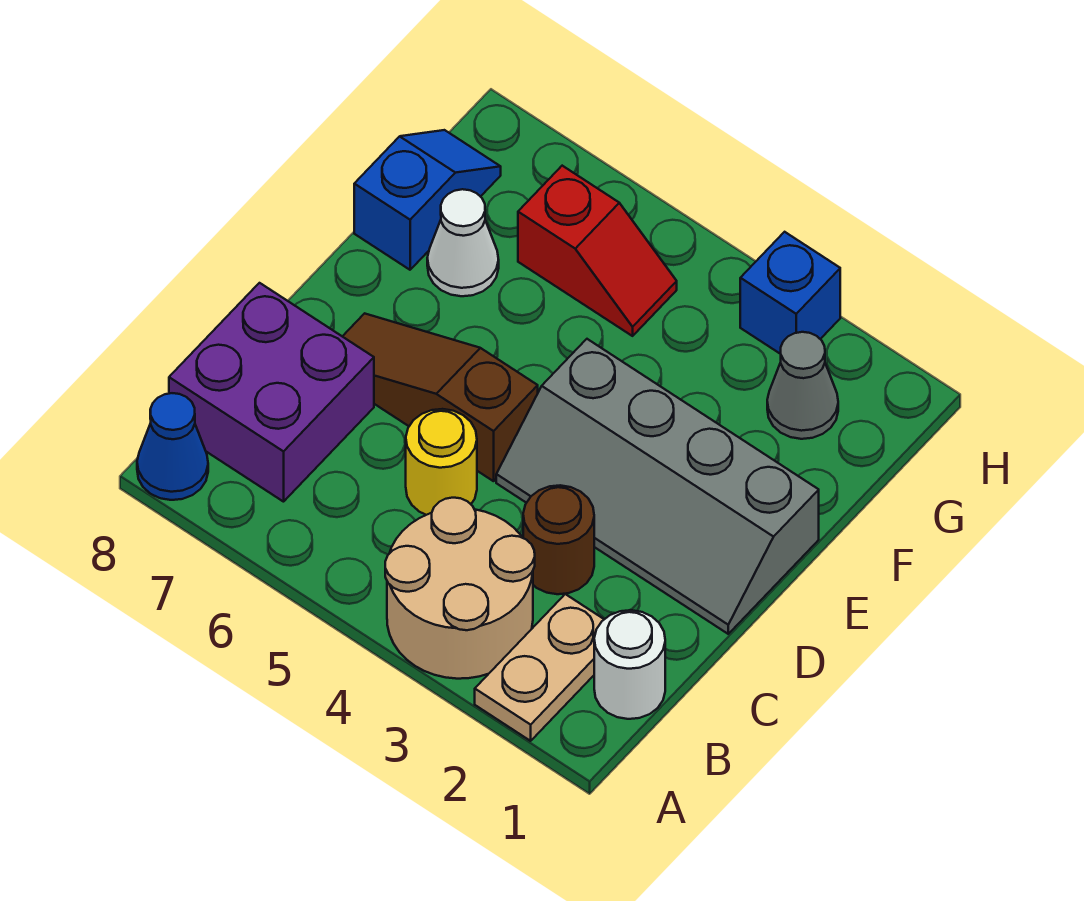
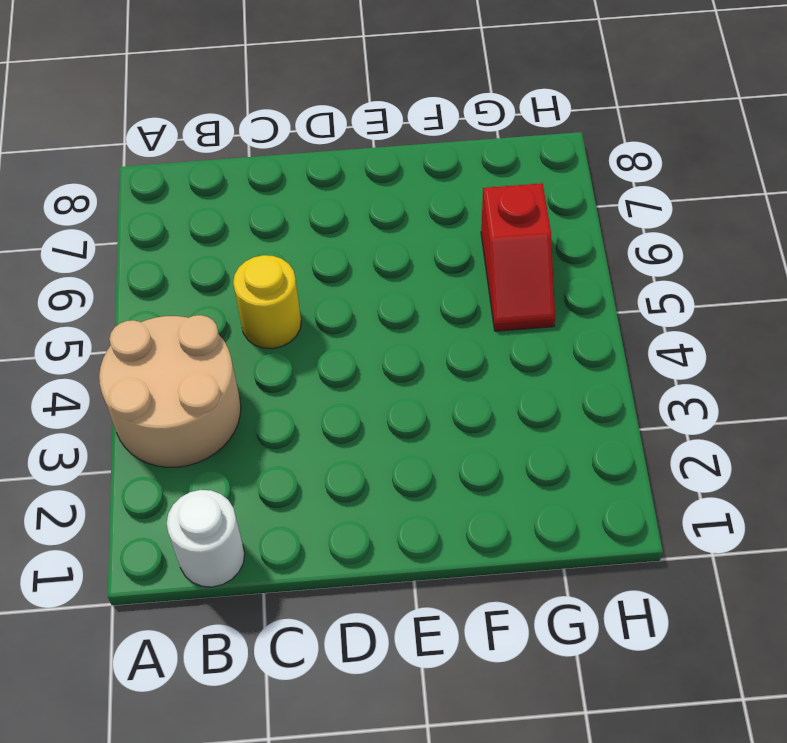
none -> tan plate A2:B2 level 1
none -> blue cone A8 level 1
none -> purple brick B7:C8 level 1

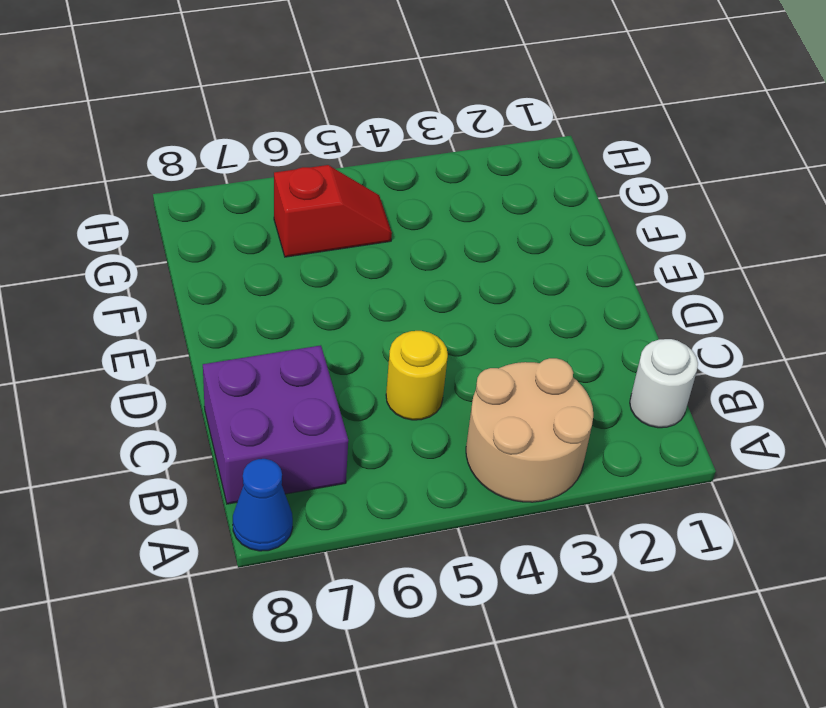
none -> tan plate A2:B2 level 1
none -> brown round brick C3 level 1
none -> grey slope D1:E4 level 1 top E

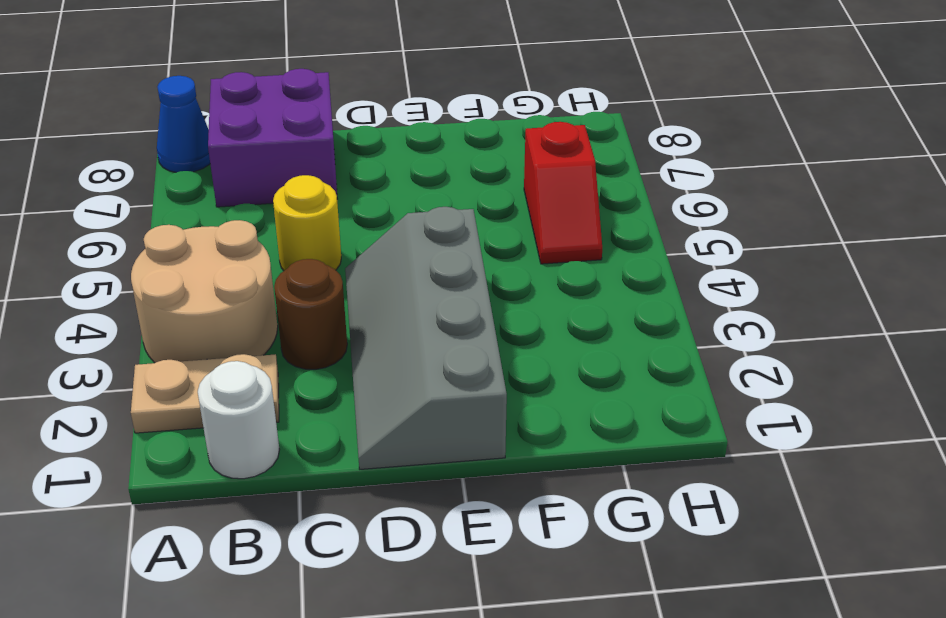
none -> brown slope D5:D7 level 1 top 5
none -> white cone F7 level 1
none -> blue slope F8:G8 level 1 top F

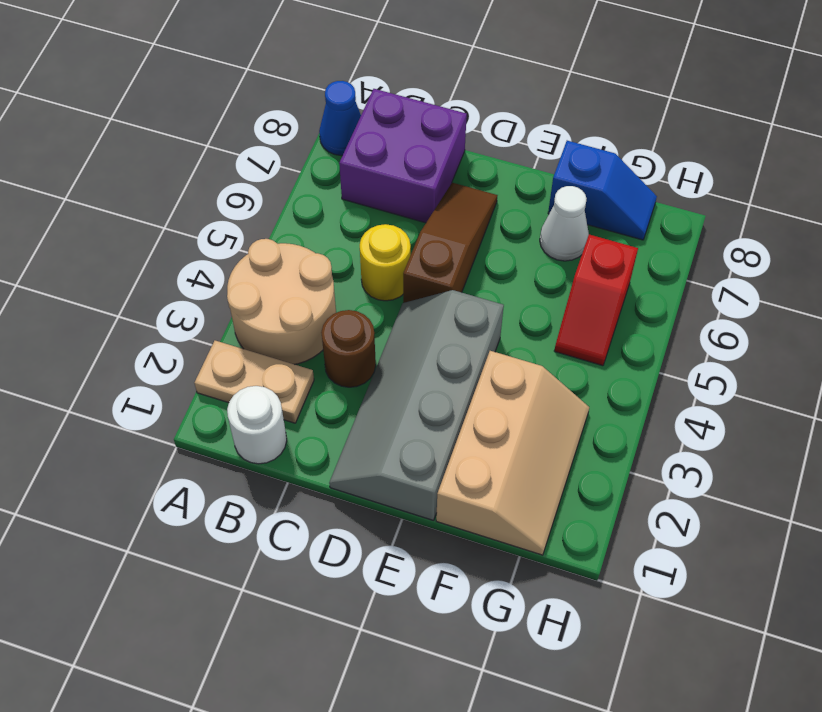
tan slope F1:G3 level 1 top F -> grey cone G2 level 1
none -> blue brick H3 level 1

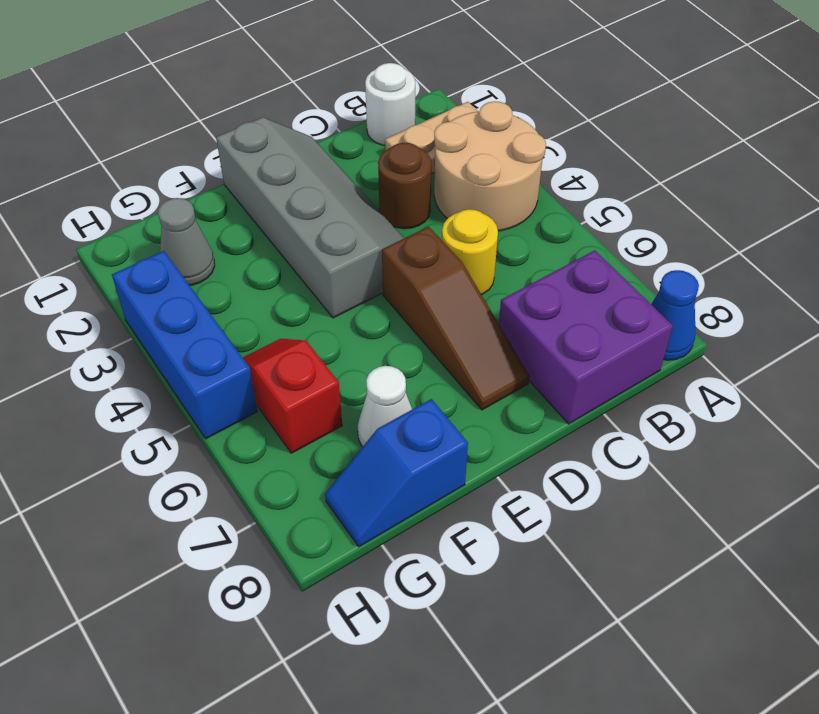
blue brick H3:H5 level 1 -> blue brick H3 level 1

